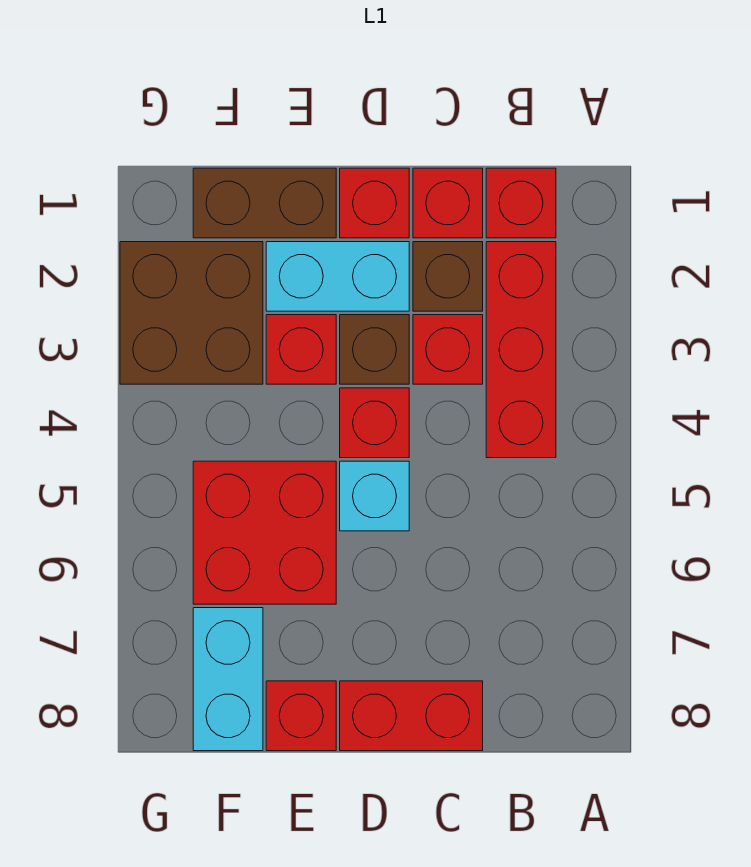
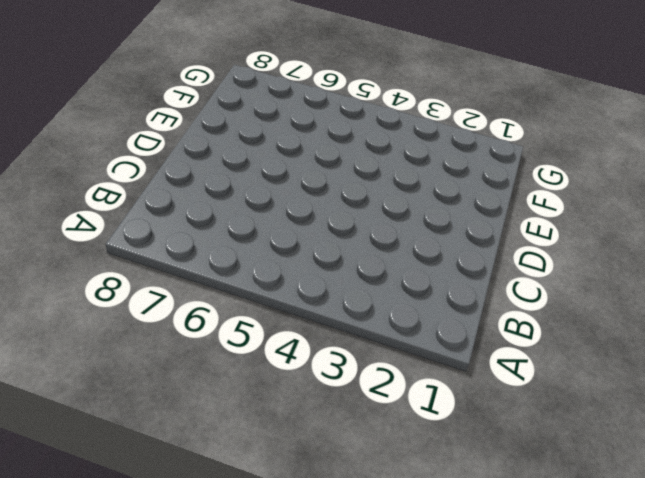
none -> red brick B1 level 1
none -> red brick B2:B4 level 1
none -> red brick C1 level 1

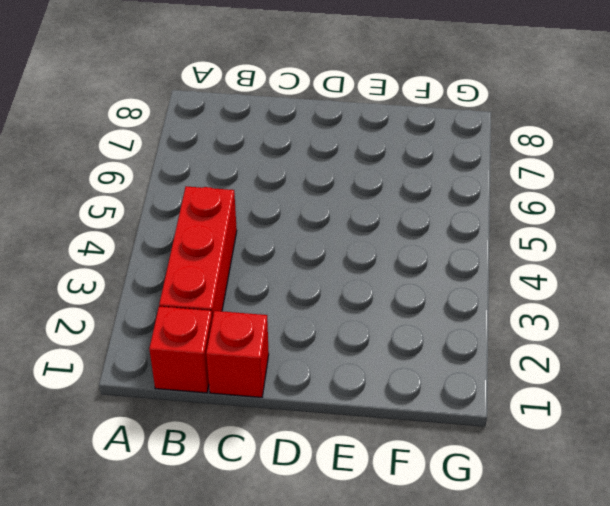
none -> brown brick C2 level 1
none -> red brick C3 level 1
none -> red brick C8:D8 level 1

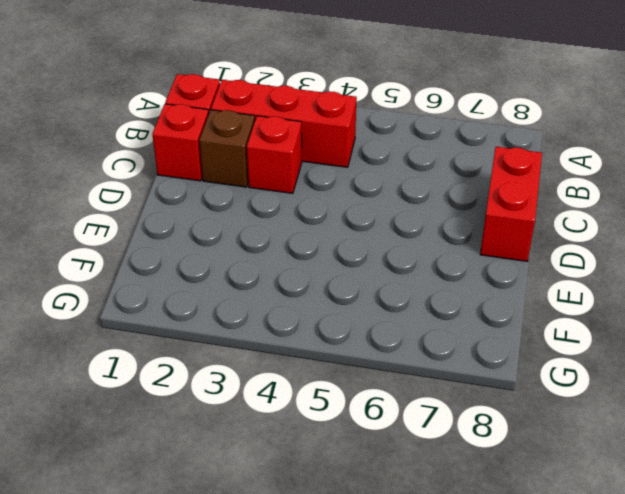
none -> red brick D1 level 1
none -> cyan brick D2:E2 level 1
none -> brown brick D3 level 1

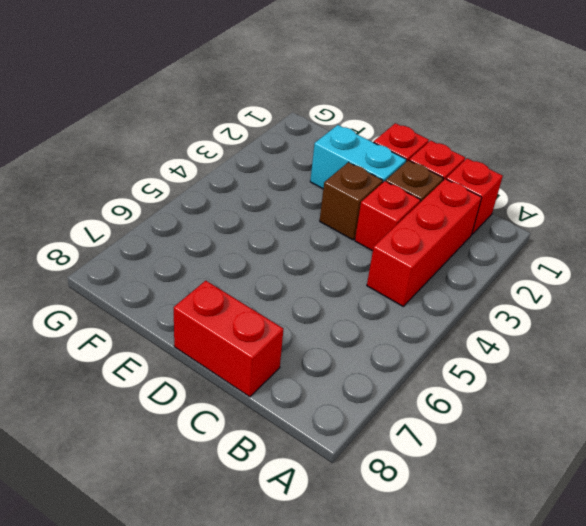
none -> red brick D4 level 1
none -> cyan brick D5 level 1
none -> brown brick E1:F1 level 1

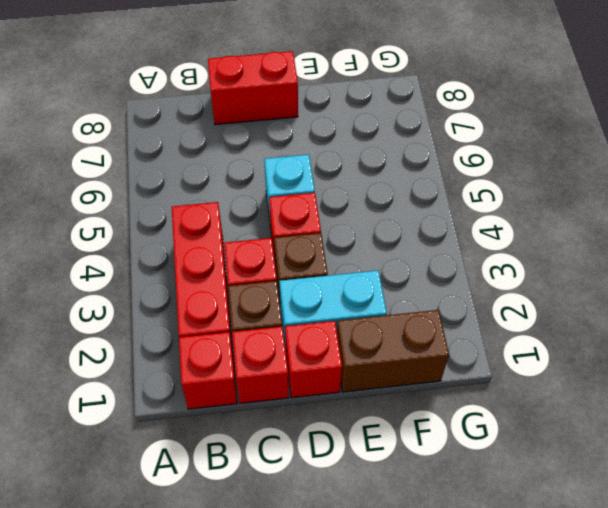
none -> red brick E3 level 1
none -> red brick E5:F6 level 1
none -> red brick E8 level 1

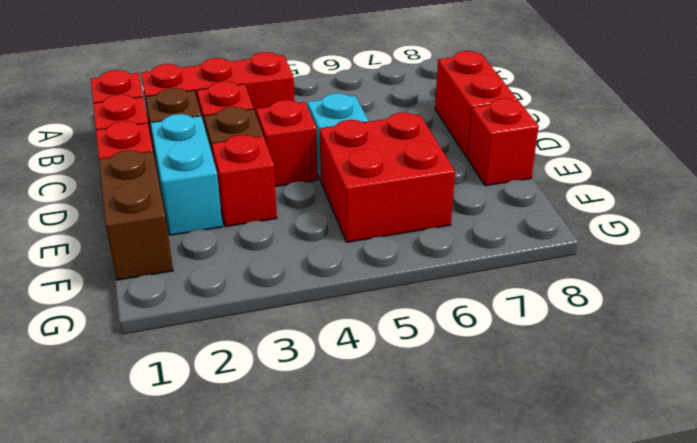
none -> brown brick F2:G3 level 1
none -> cyan brick F7:F8 level 1

